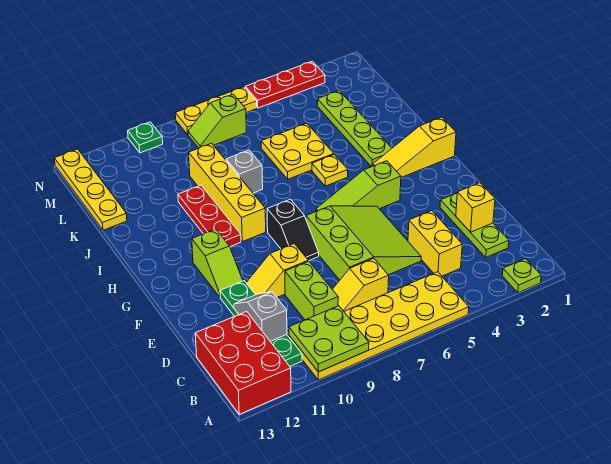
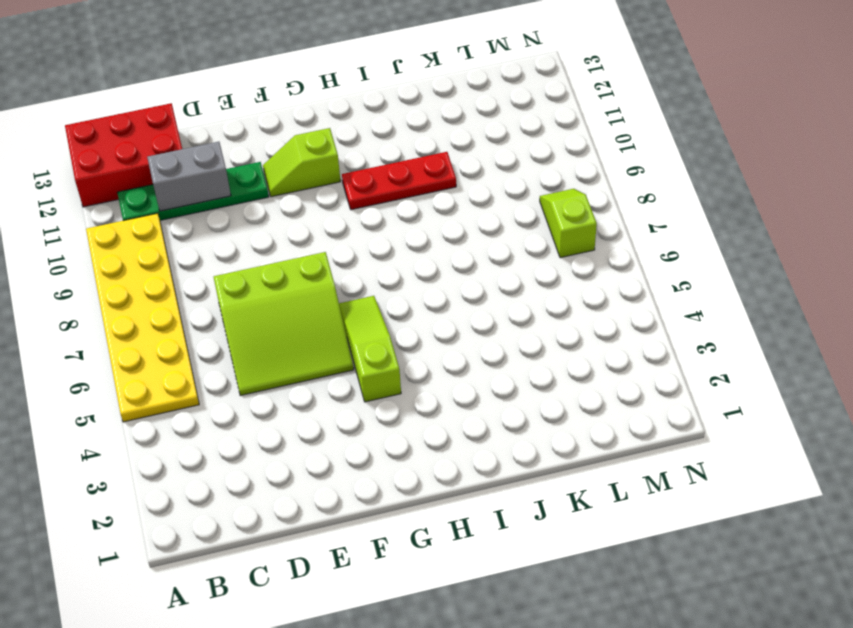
grey brick C11:D11 level 2 -> grey slope C11:D11 level 2 top C
none -> lime plate A2 level 1
none -> lime plate C2:E2 level 1
none -> yellow brick C4:D4 level 1

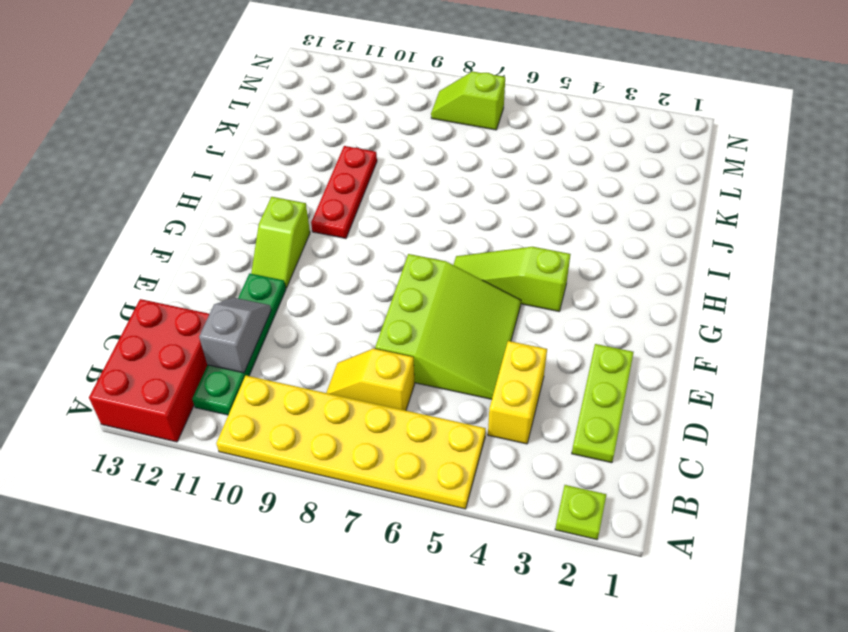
none -> lime brick C9:D9 level 1
none -> yellow slope E9:E10 level 1 top 9
none -> black slope F8:G8 level 1 top G

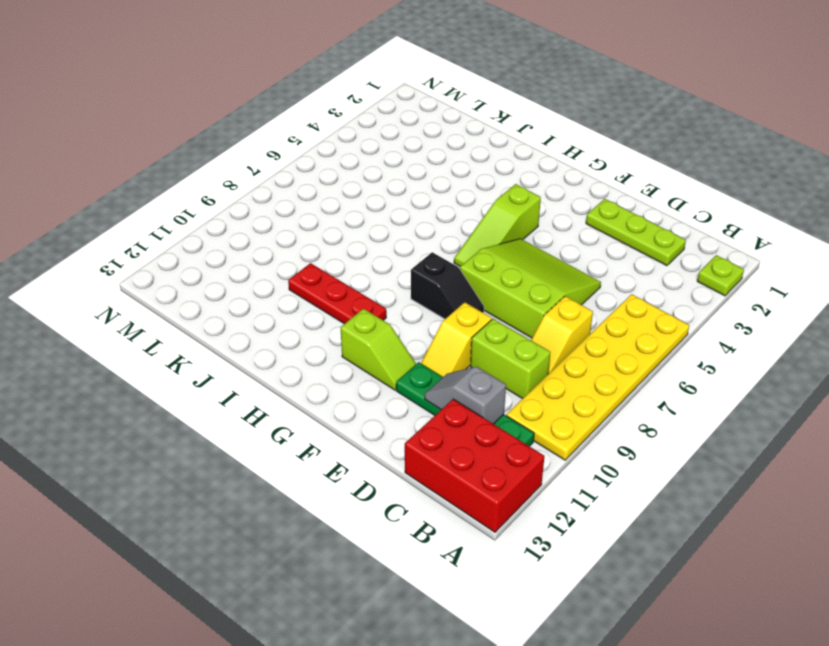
none -> yellow brick C4:D4 level 1
none -> yellow slope H1:H3 level 1 top 1
none -> yellow brick H9:K9 level 1

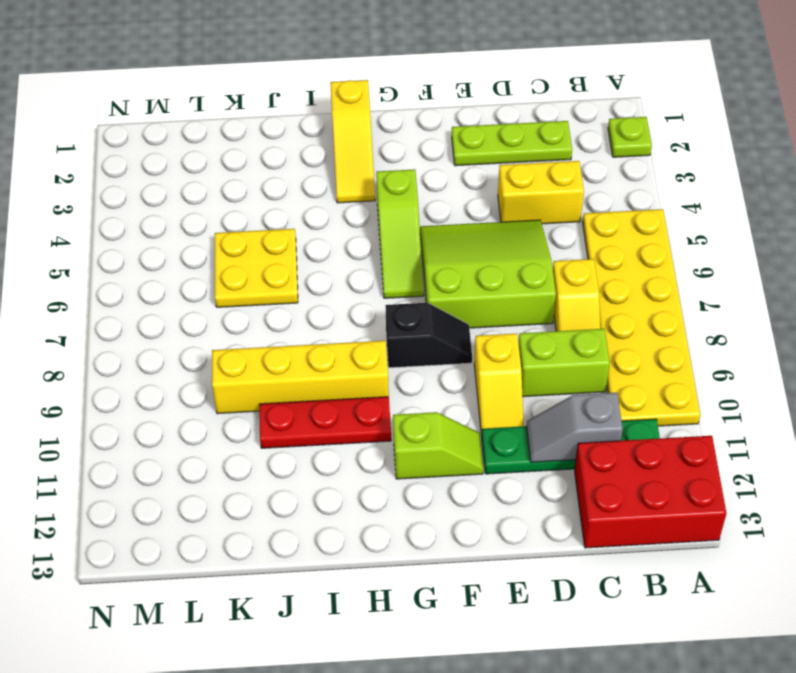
none -> lime plate I3:L3 level 1
none -> yellow plate I5 level 1
none -> grey brick J8 level 1

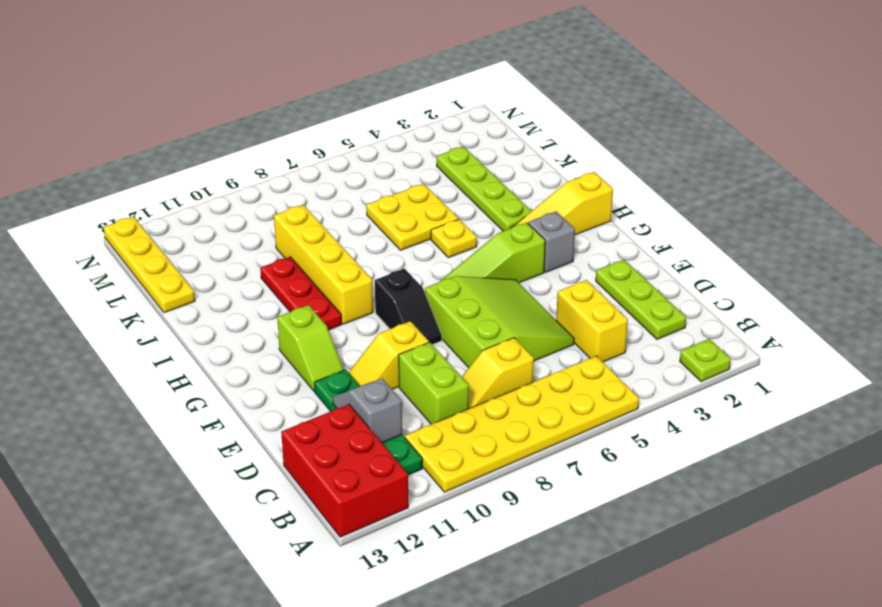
grey brick G3 level 1 -> grey brick J8 level 1
none -> lime slope M7:M8 level 1 top 7
none -> red plate N3:N5 level 1
none -> yellow plate N6:N8 level 1

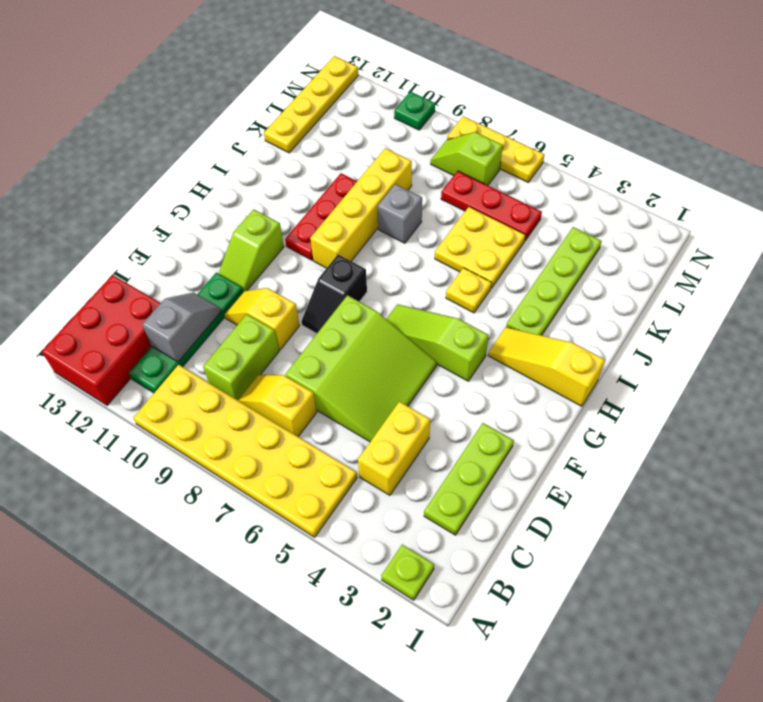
red plate L5:L7 level 1 -> red plate N3:N5 level 1
none -> lime plate A9:B10 level 2
none -> yellow brick D2 level 2

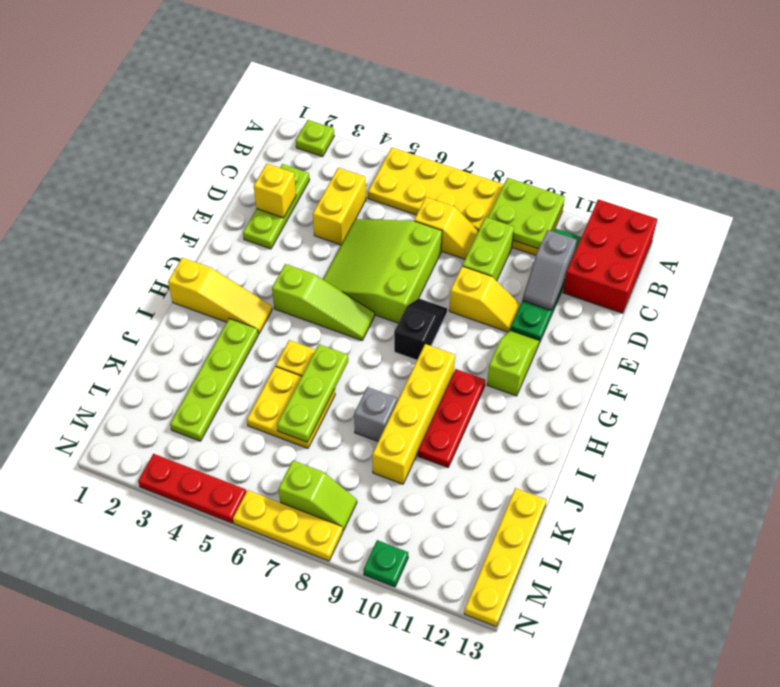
lime plate I6:K6 level 2 -> none

